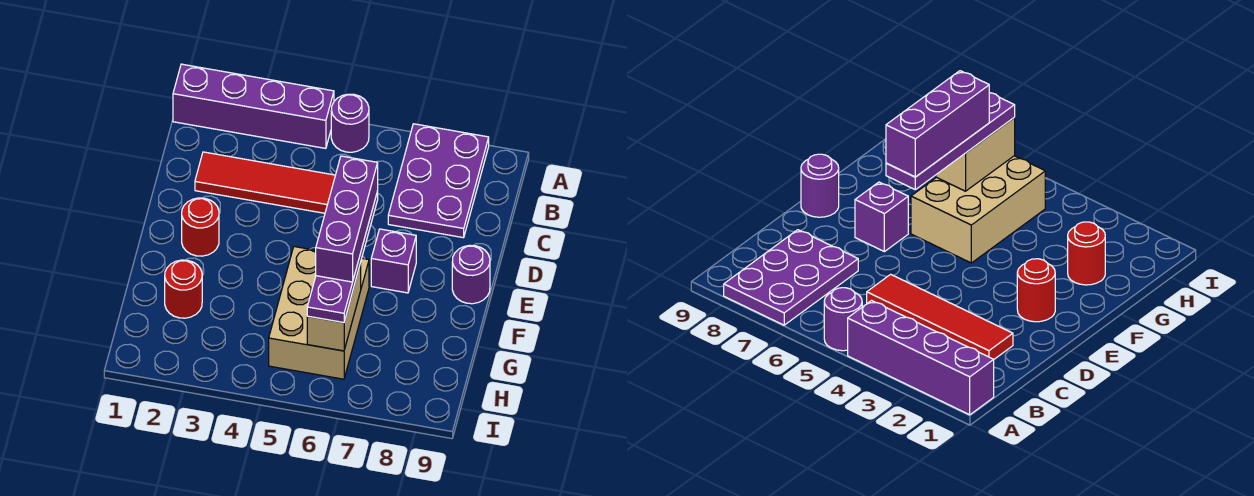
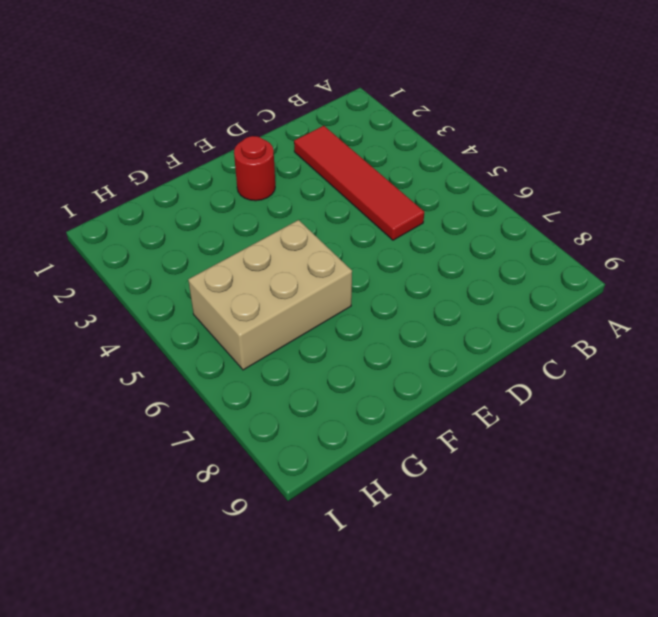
none -> purple brick A1:A4 level 1
none -> purple round brick A5 level 1
none -> purple plate A7:C8 level 1

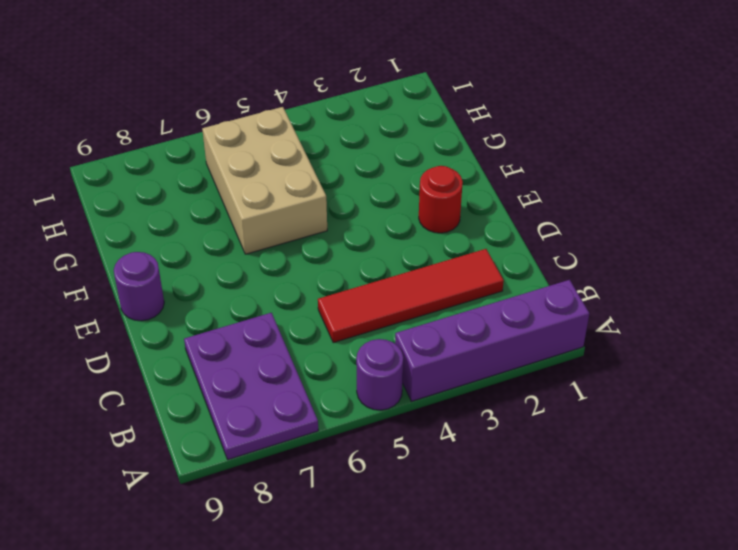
none -> purple brick E7 level 1
none -> red round brick G2 level 1
none -> tan brick G6:H6 level 2

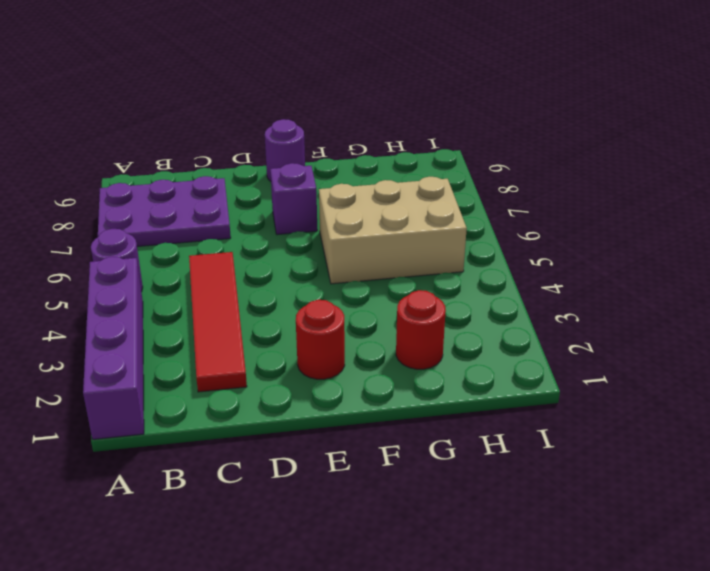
none -> tan brick G6:H6 level 2
none -> purple plate E6:H6 level 3
none -> purple brick E6:G6 level 4

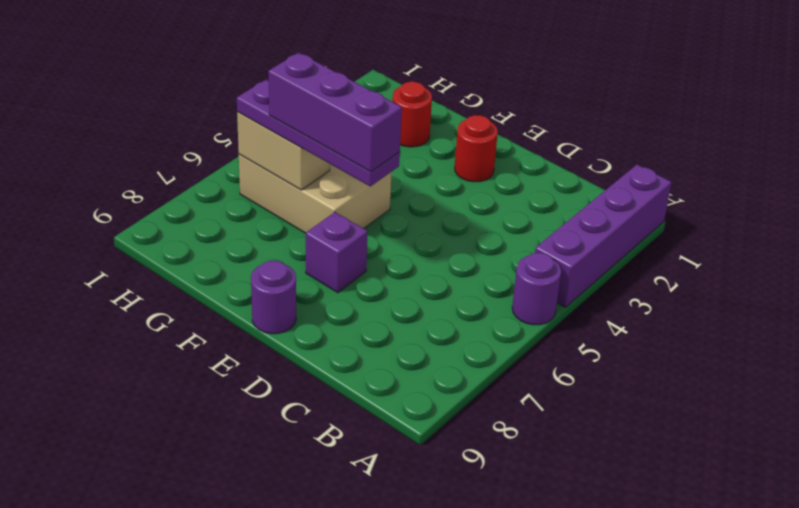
none -> purple plate A7:C8 level 1
none -> red tile C2:C5 level 1

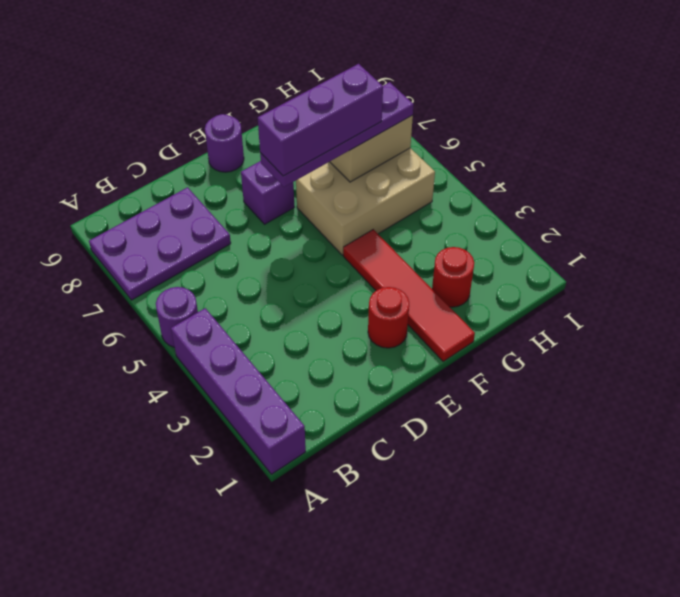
red tile F1:F4 level 1 -> red tile C2:C5 level 1

